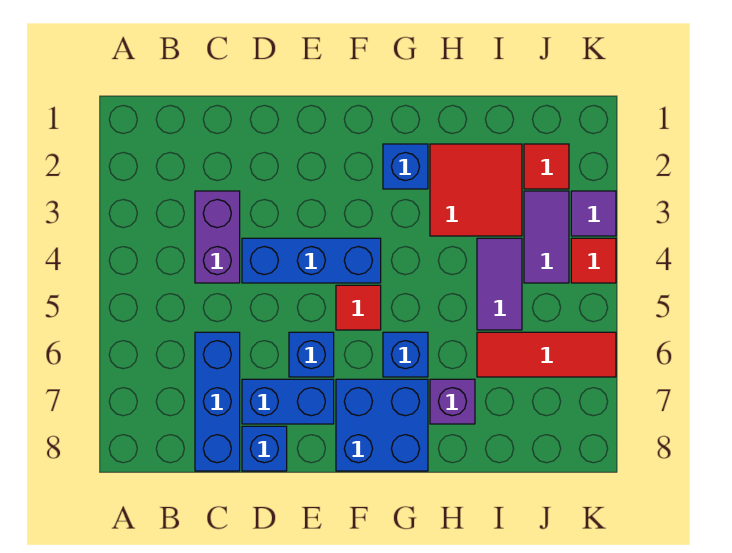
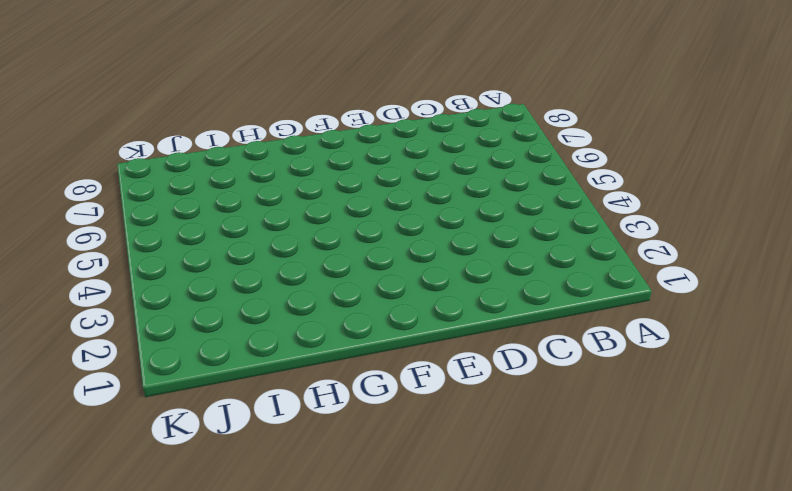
none -> purple brick C3:C4 level 1
none -> blue brick C6:C8 level 1
none -> blue brick D4:F4 level 1

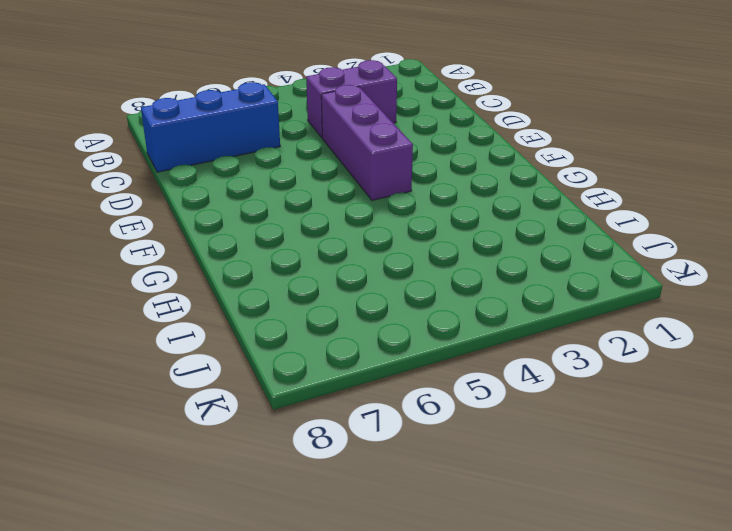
purple brick D4:F4 level 1 -> blue brick D4:F4 level 1
none -> blue brick D7:E7 level 1
none -> blue brick D8 level 1
none -> blue brick E6 level 1

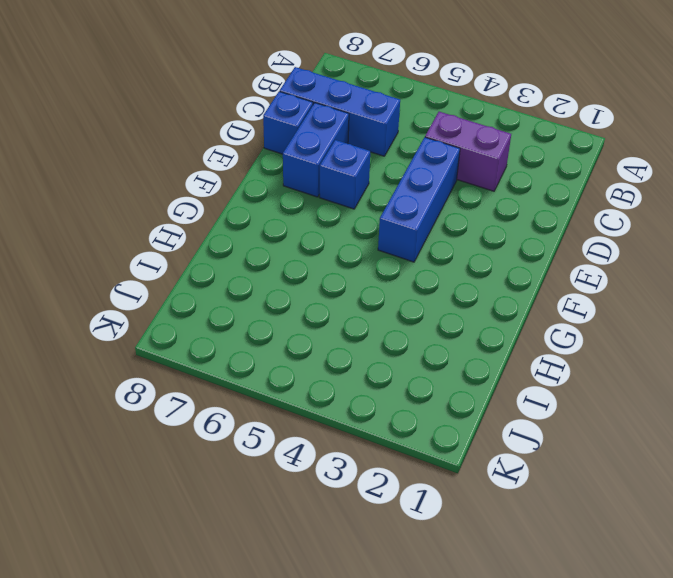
none -> red tile F5 level 1
none -> blue brick F7:G8 level 1
none -> blue brick G2 level 1

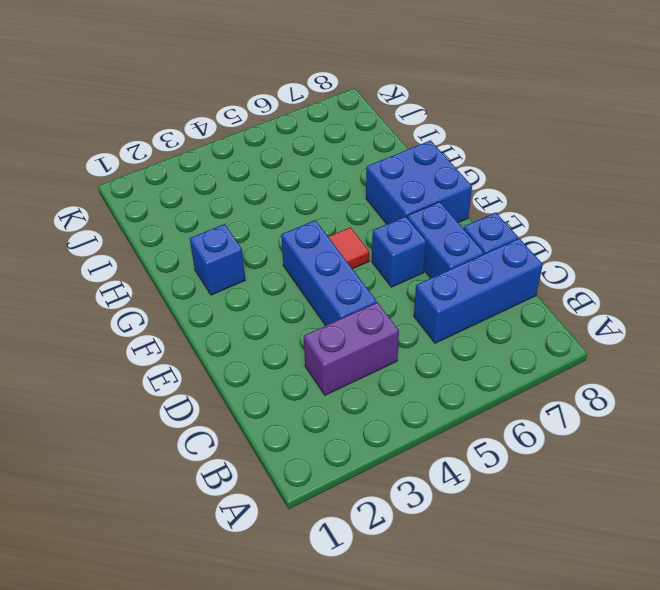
none -> blue brick G6 level 1
none -> red tile H2:I3 level 1
none -> purple brick H7 level 1

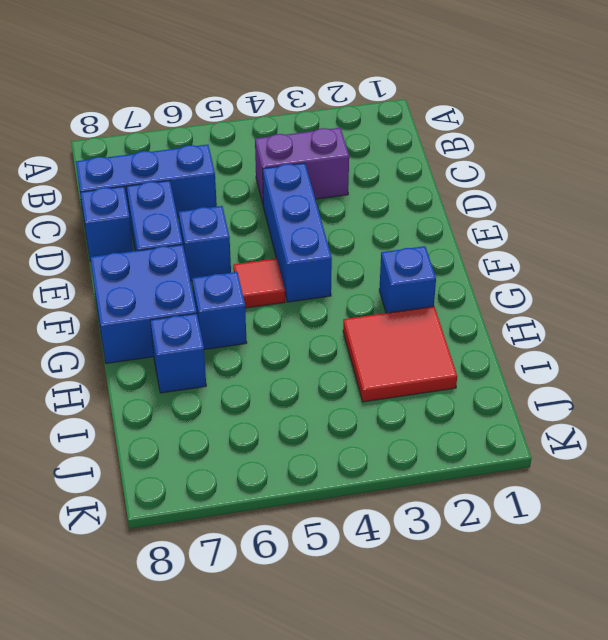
blue brick H7 level 1 -> purple brick H7 level 1
none -> purple tile I4:I5 level 1
none -> red tile I6:K6 level 1
none -> red tile J2 level 1

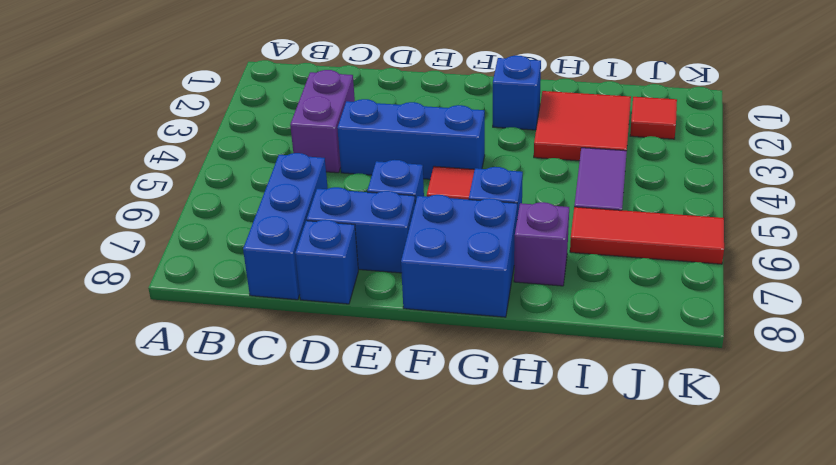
none -> purple tile J3:J4 level 1
none -> purple tile K3 level 1
none -> red tile K4 level 1

